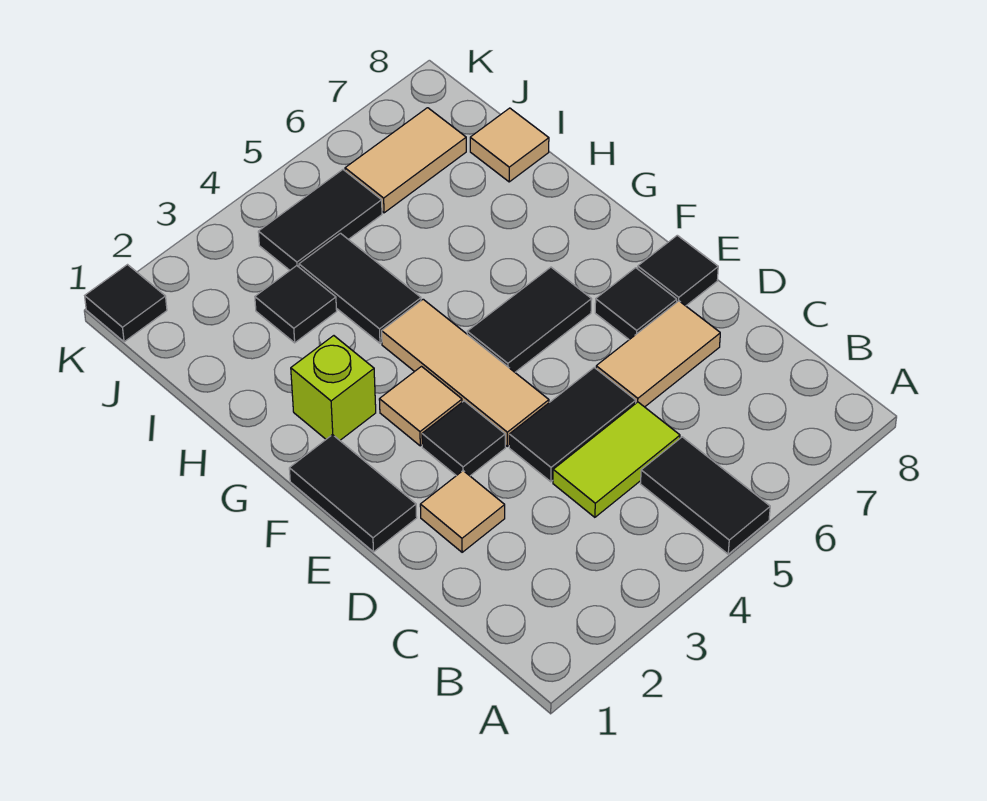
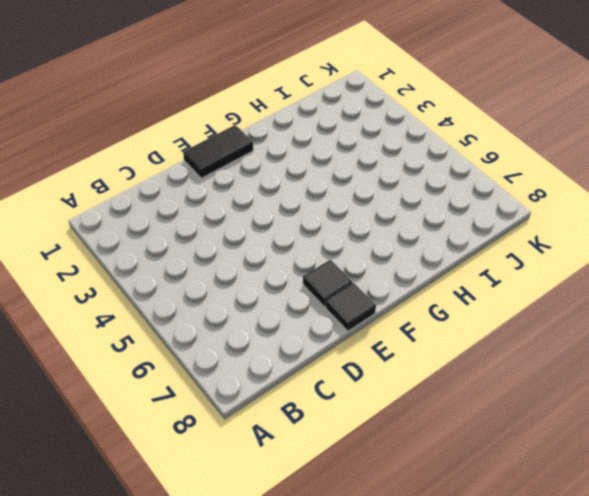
none -> black tile A5:B5 level 1
none -> lime tile C4:C5 level 1
none -> tan tile D2 level 1

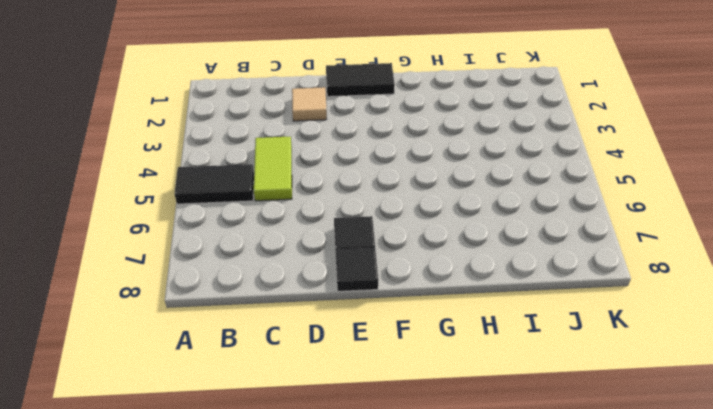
none -> black tile D4:D5 level 1
none -> tan tile D6:D7 level 1
none -> black tile E3 level 1

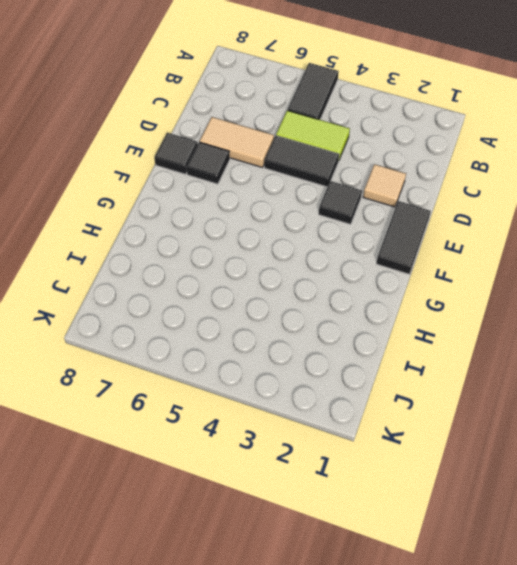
none -> tan tile E4:G4 level 1
none -> tan tile F3 level 1
none -> black tile F5:F6 level 1

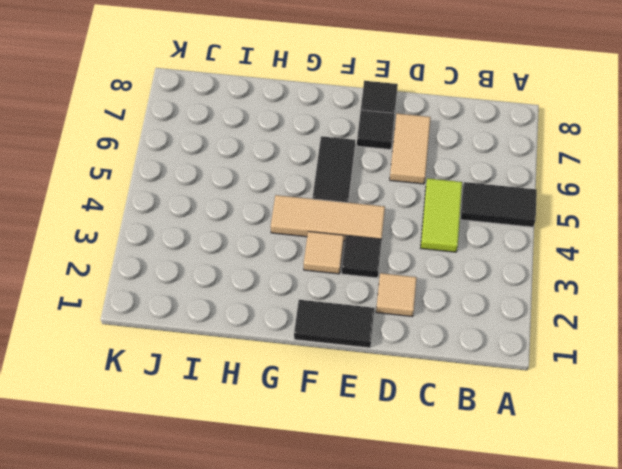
none -> black tile D4:D5 level 1
none -> lime brick G2 level 1
none -> black tile H4:I4 level 1

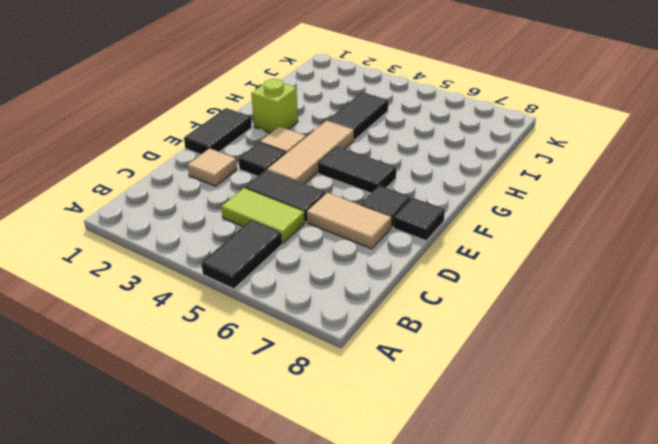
none -> black tile I3 level 1
none -> tan tile I8 level 1
none -> black tile J4:J5 level 1

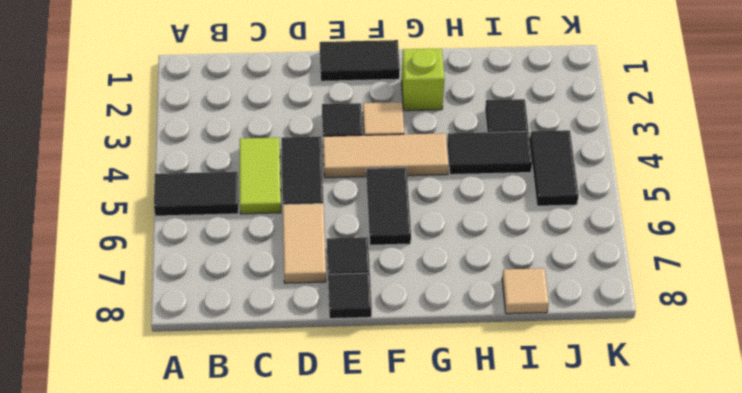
none -> tan tile D2 level 1
none -> tan tile J6:J7 level 1
none -> black tile K1 level 1

